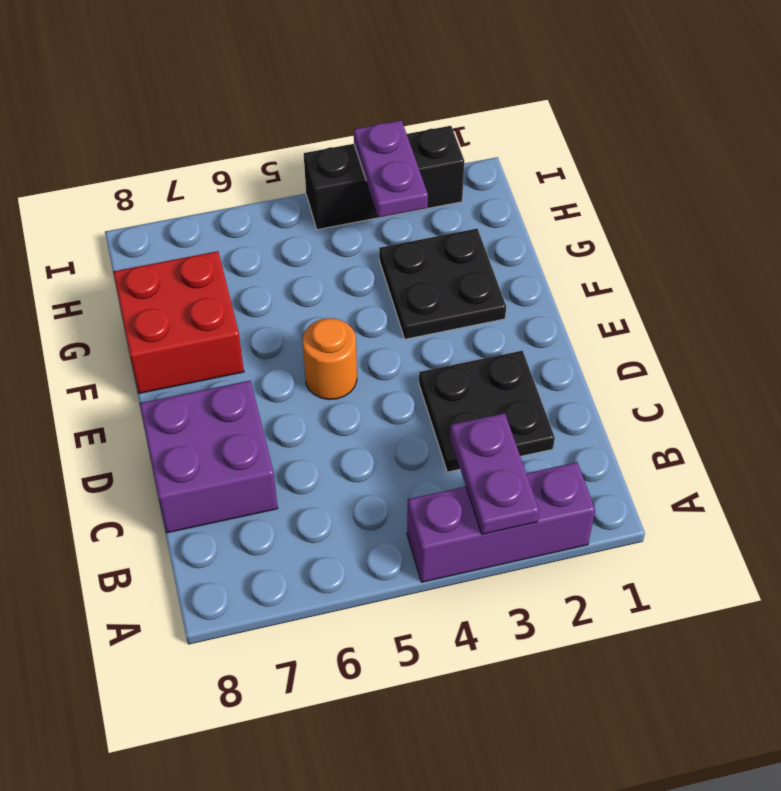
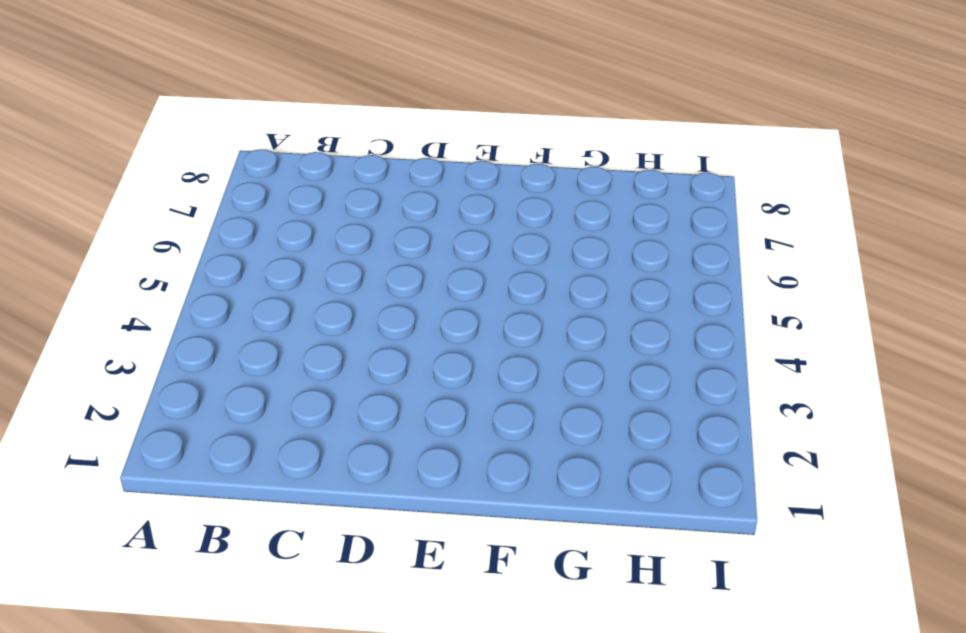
none -> purple brick A2:A4 level 1
none -> black plate C2:D3 level 1

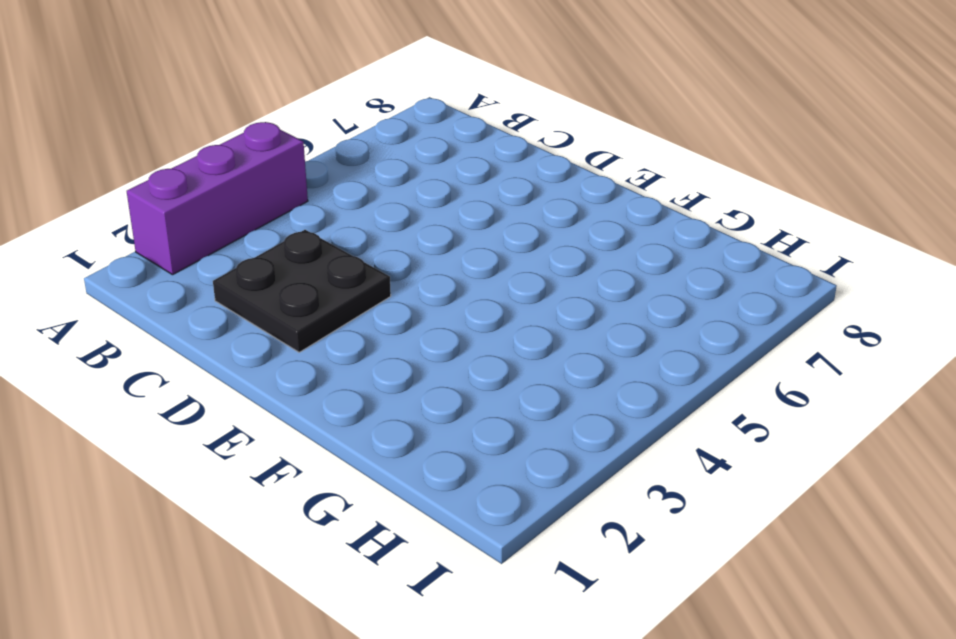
none -> purple brick C7:D8 level 1
none -> orange round brick E5 level 1

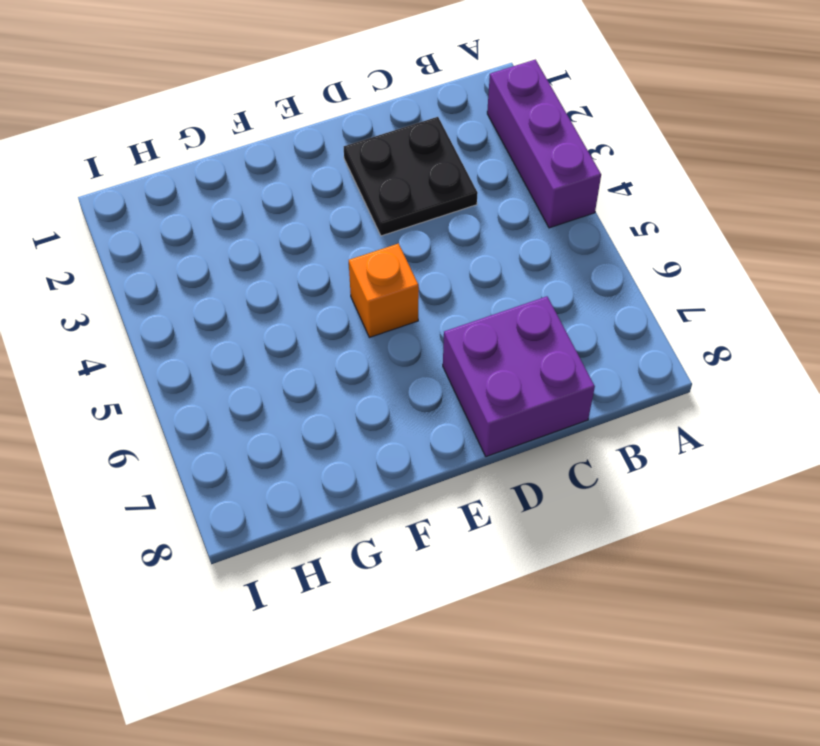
orange brick E5 level 1 -> orange round brick E5 level 1
none -> black plate F2:G3 level 1
none -> red brick F7:G8 level 1

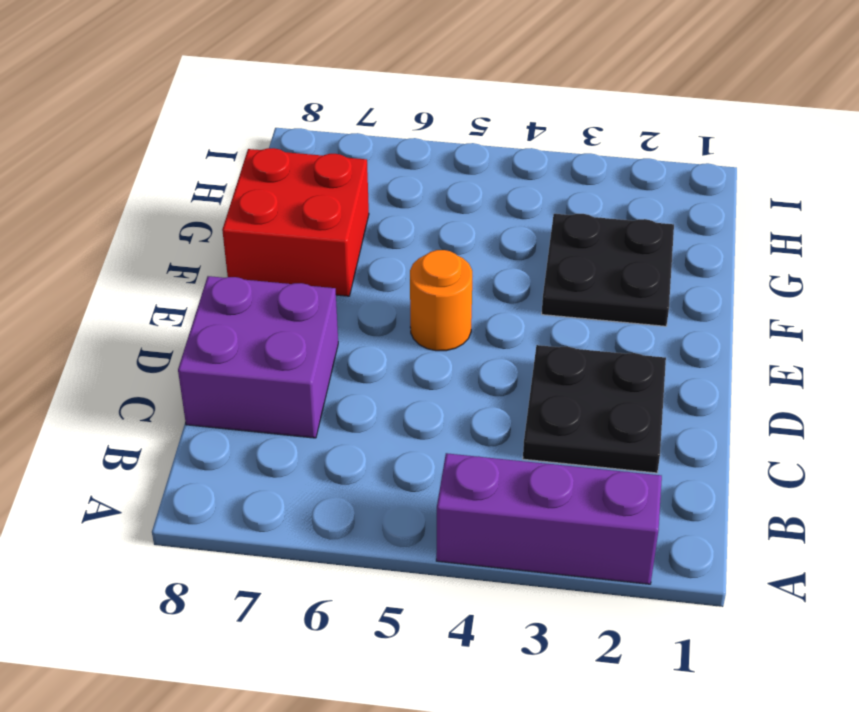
none -> black brick I2:I4 level 1
none -> purple plate A3:B3 level 2

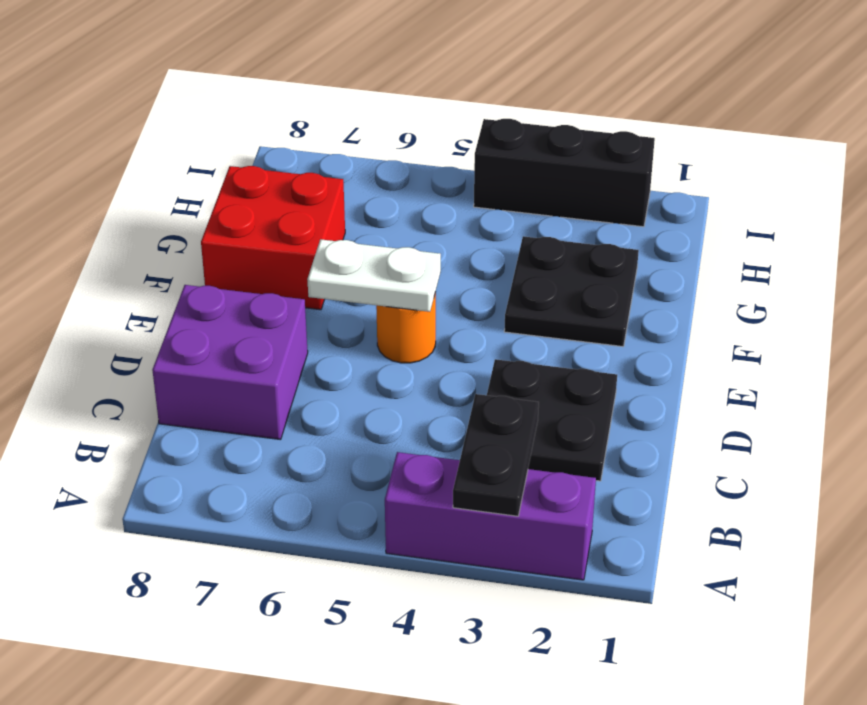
black plate A3:B3 level 2 -> purple plate A3:B3 level 2
white plate E5:E6 level 2 -> none
none -> purple plate H3:I3 level 2

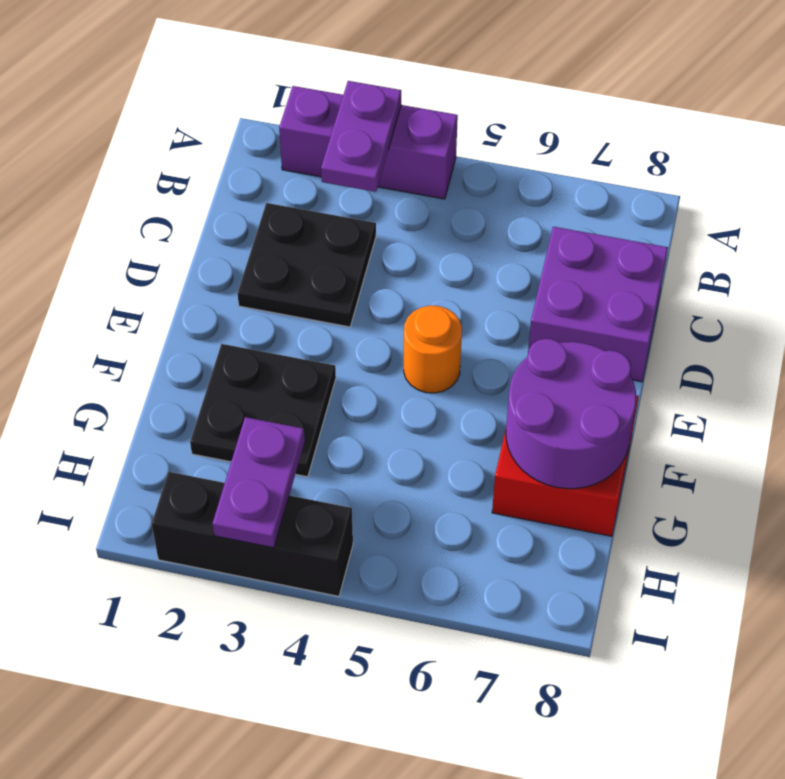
purple round brick F7:G8 level 2 -> none

